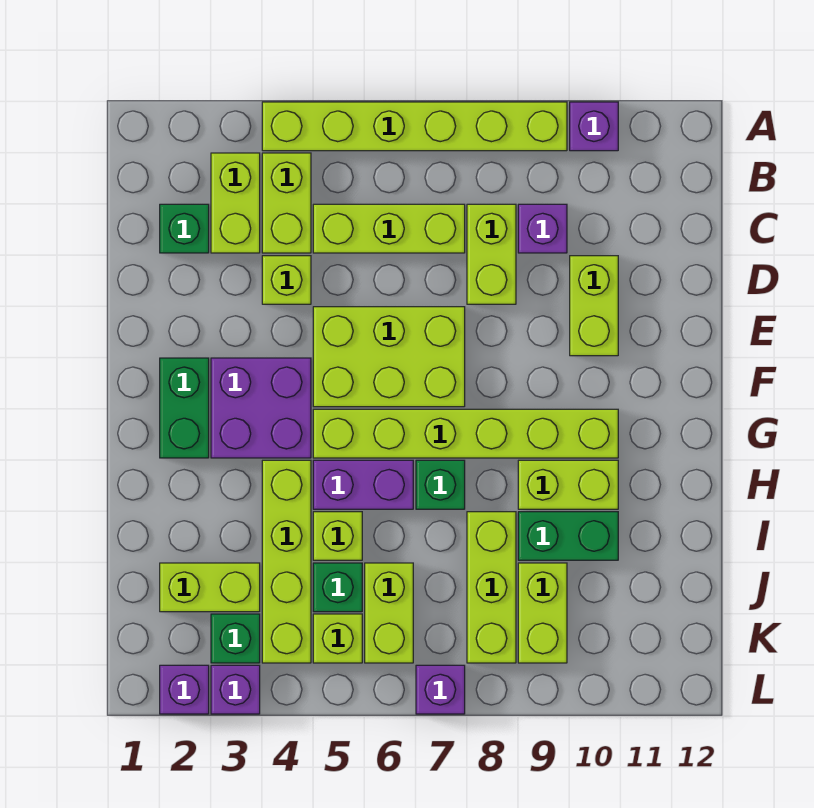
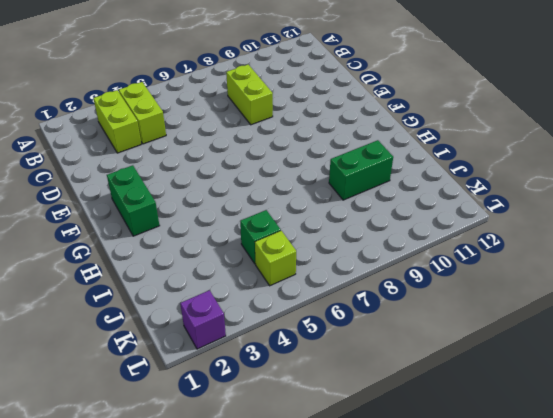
none -> lime brick A4:A9 level 1
none -> purple brick A10 level 1
none -> green brick C2 level 1
none -> lime brick C5:C7 level 1

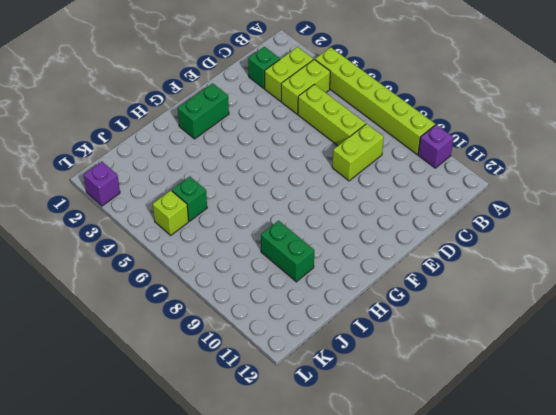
none -> purple brick C9 level 1
none -> lime brick D4 level 1
none -> lime brick D10:E10 level 1
none -> lime brick E5:F7 level 1

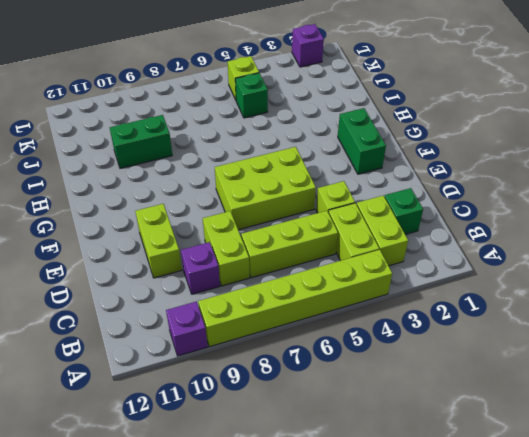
none -> purple brick F3:G4 level 1
none -> lime brick G5:G10 level 1
none -> lime brick H4:K4 level 1
none -> purple brick H5:H6 level 1

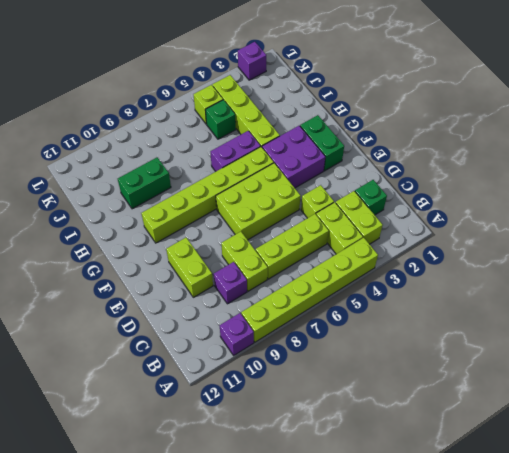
none -> green brick H7 level 1
none -> lime brick H9:H10 level 1
none -> lime brick I5 level 1
none -> lime brick I8:K8 level 1

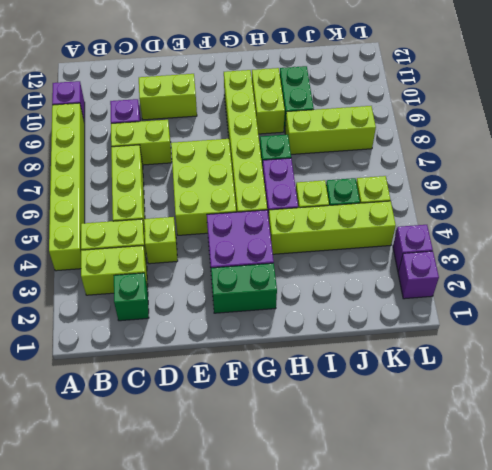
none -> lime brick J2:J3 level 1
none -> lime brick J6:K6 level 1
none -> lime brick J9:K9 level 1
none -> green brick K3 level 1

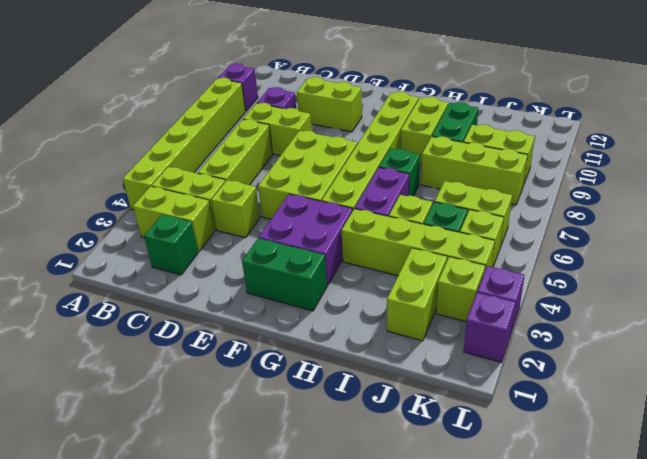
lime brick K3 level 1 -> green brick K3 level 1
none -> purple brick L7 level 1

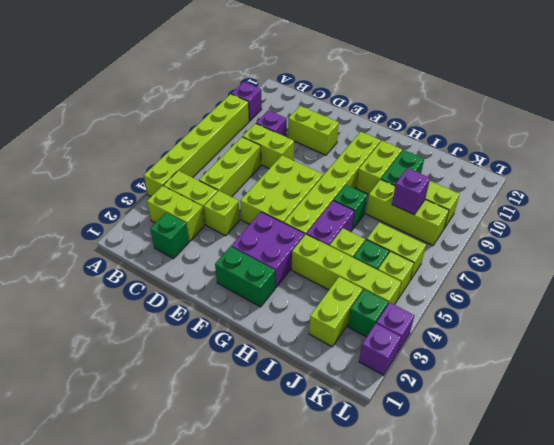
purple brick J8 level 2 -> purple brick L7 level 1

